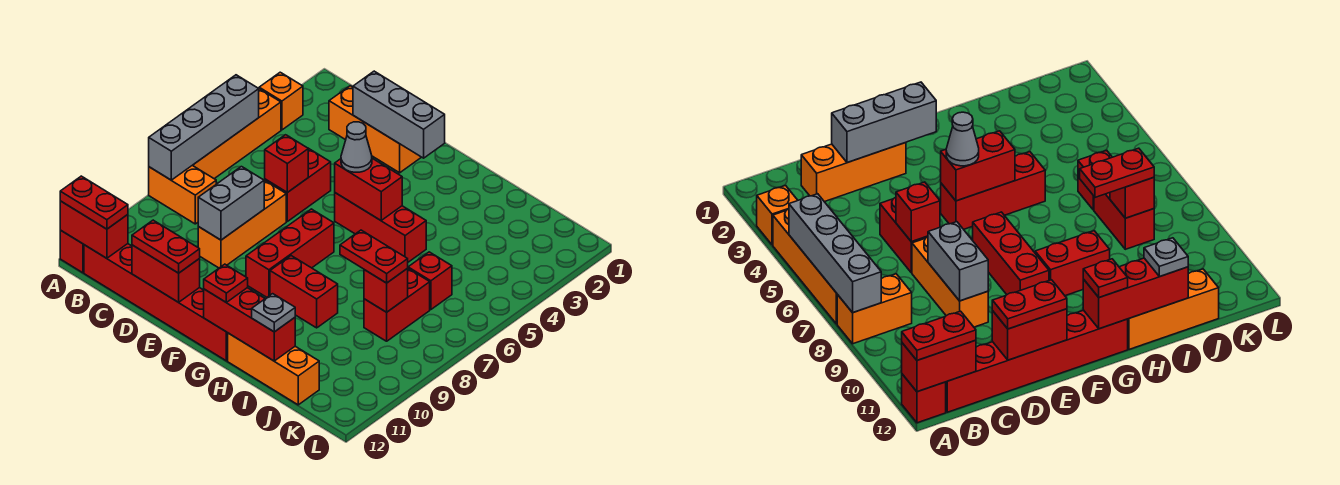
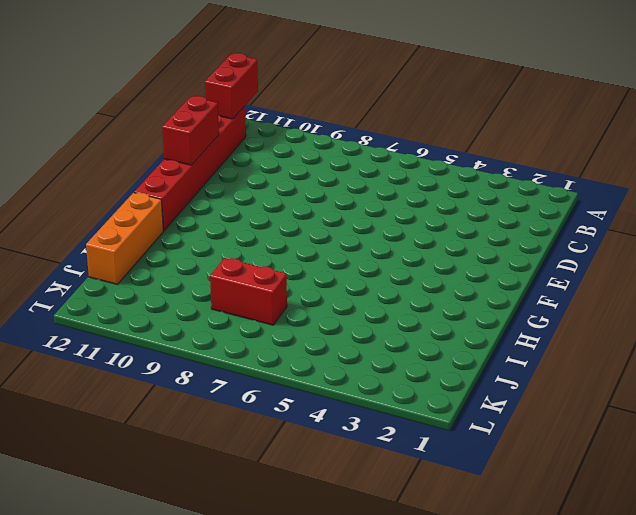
none -> orange brick A3 level 1
none -> orange brick A4:A7 level 1
none -> orange brick A8:B8 level 1

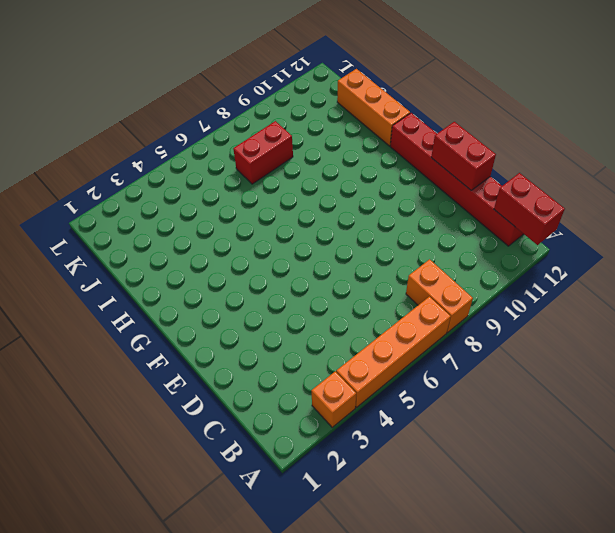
none -> red brick A12 level 1
none -> orange brick C2:E2 level 1
none -> red brick D5:D6 level 1

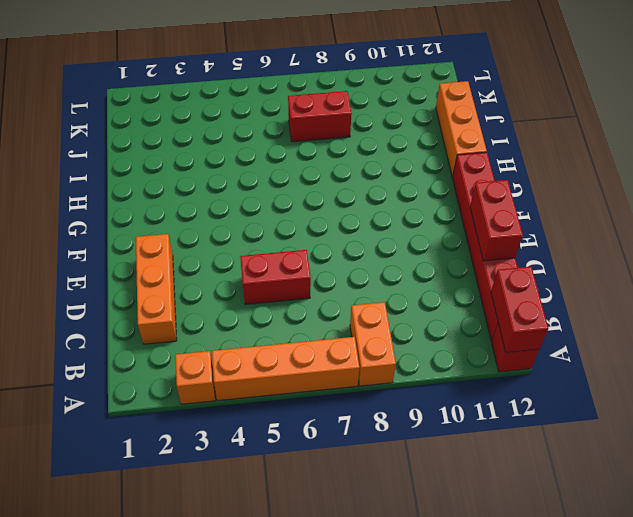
none -> orange brick D7:D9 level 1
none -> red brick F5:H5 level 1
none -> red brick F7:F9 level 1

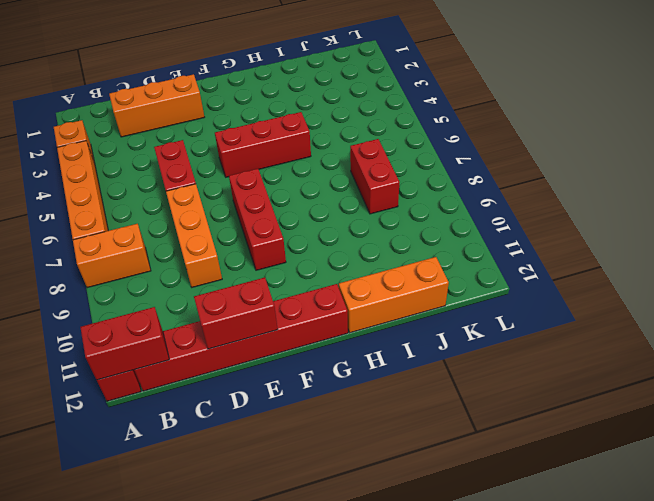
none -> red brick G9:H9 level 1
none -> red brick J6 level 1
none -> grey brick A5:A8 level 2

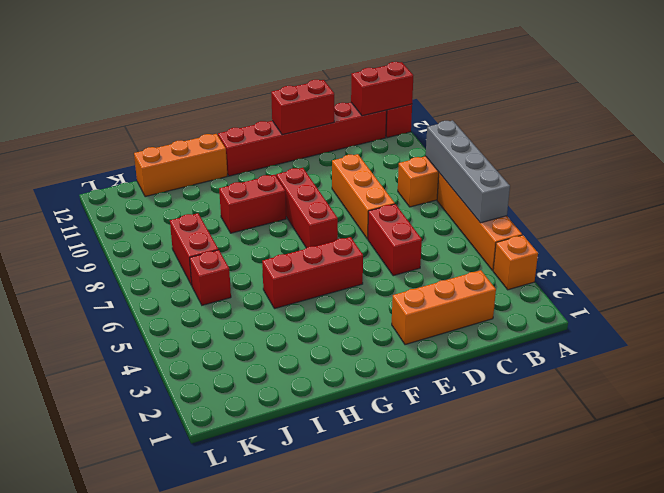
none -> grey brick D2:F2 level 2
none -> red brick D6 level 2
none -> grey brick D8:D9 level 2

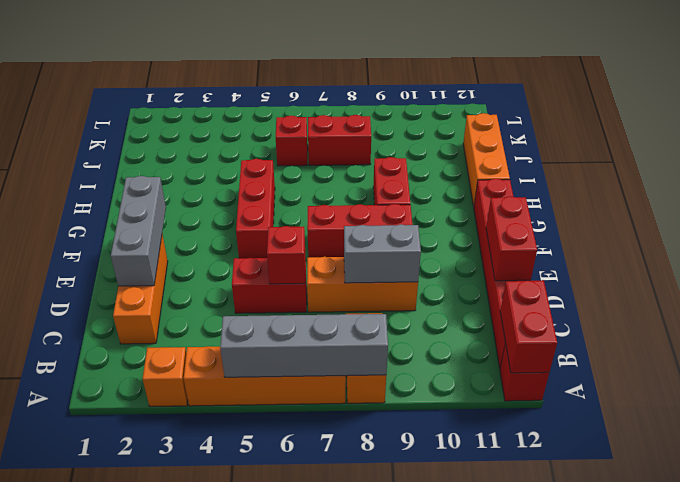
none -> red brick F5:G5 level 2
none -> red brick G12:I12 level 2
none -> red brick J8 level 2

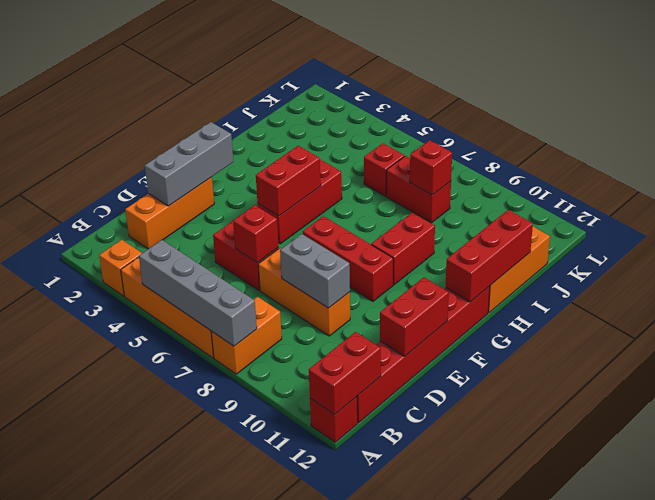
none -> red plate A12:B12 level 3
none -> red plate D12:E12 level 3
none -> grey cone F5 level 3

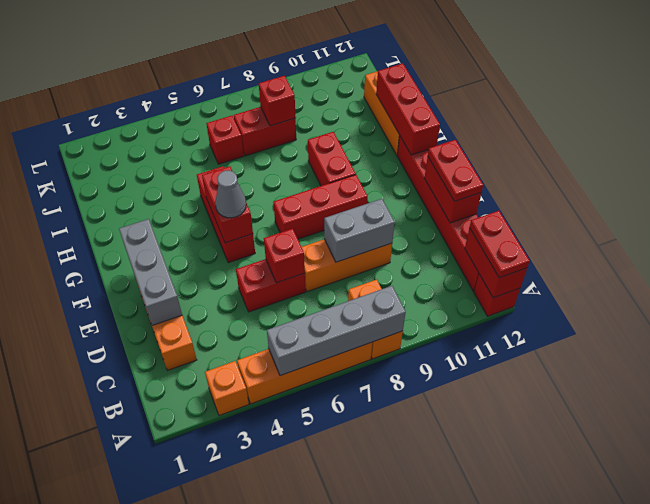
none -> red plate G12 level 3
none -> red plate I8:J8 level 3
none -> grey plate I12 level 3

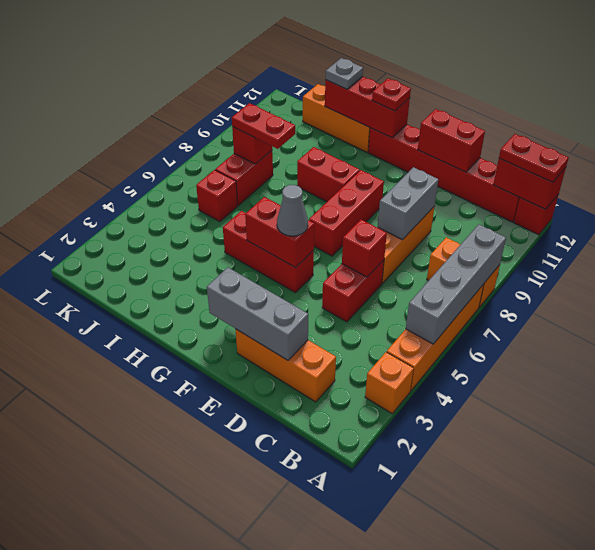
none -> red plate D12:E12 level 3

